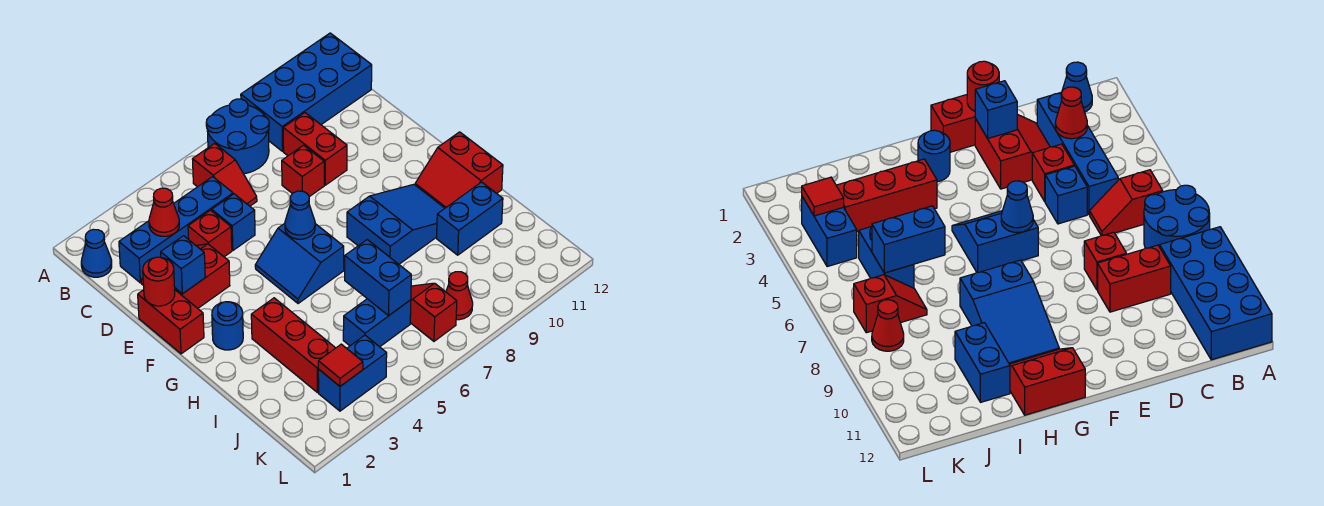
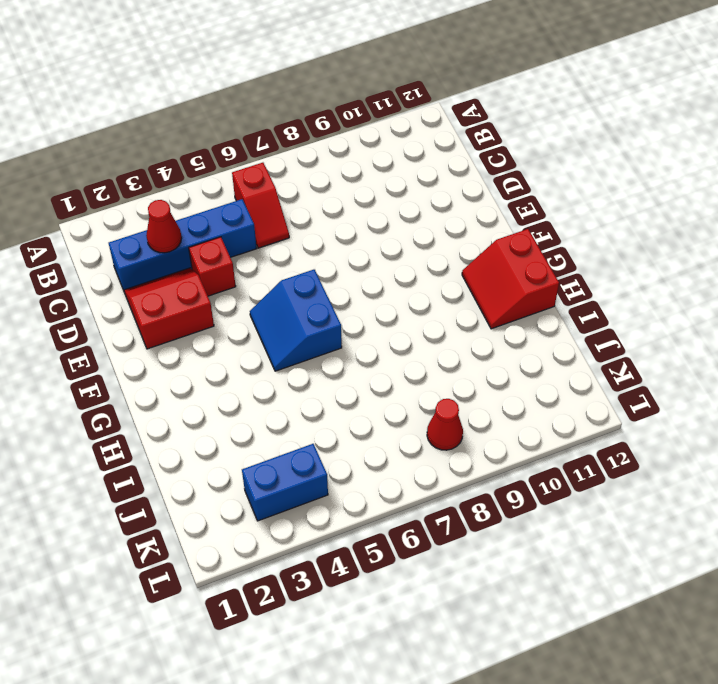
none -> blue round brick A7:B8 level 1
none -> blue brick A9:B12 level 1
none -> blue cone B1 level 1

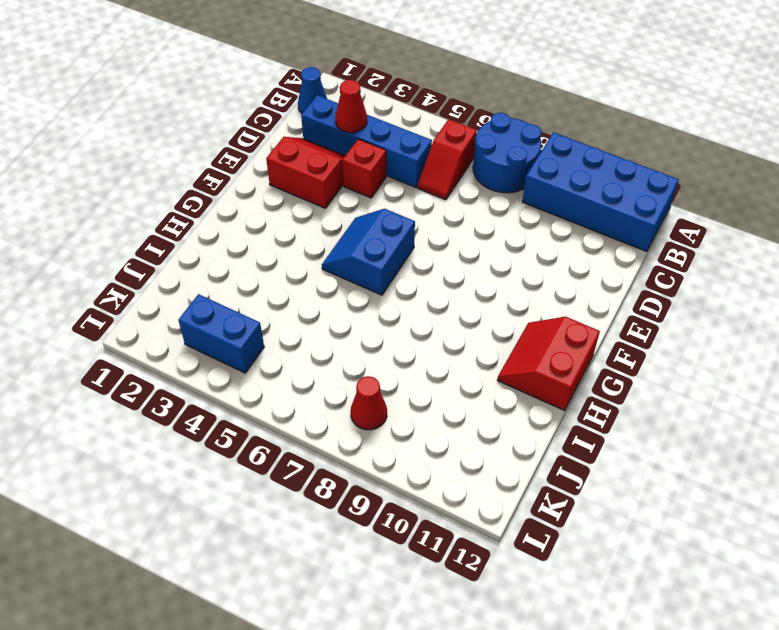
none -> red brick C9:D9 level 1
none -> blue brick D5 level 1
none -> red brick D8 level 1

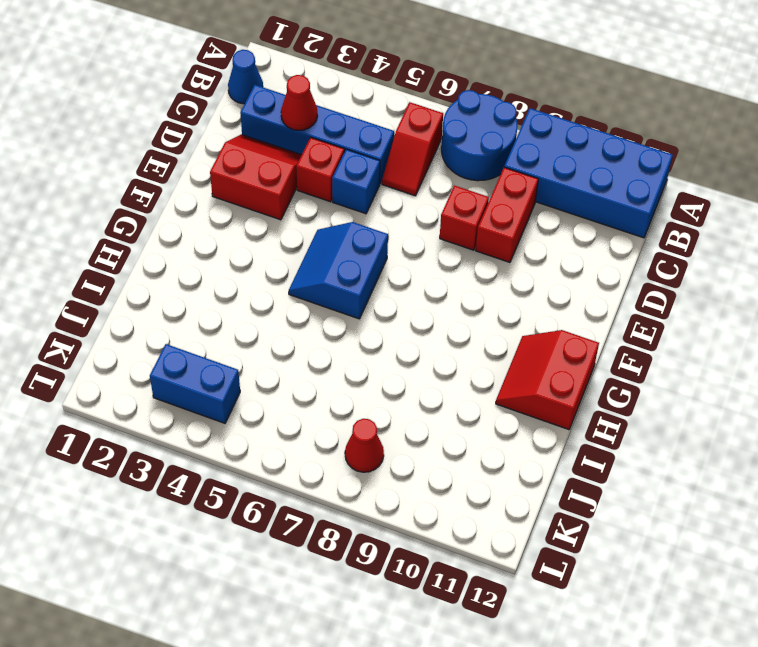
none -> red brick E1:F1 level 1
none -> blue round brick G2 level 1
none -> blue slope G8:H10 level 1 top 8

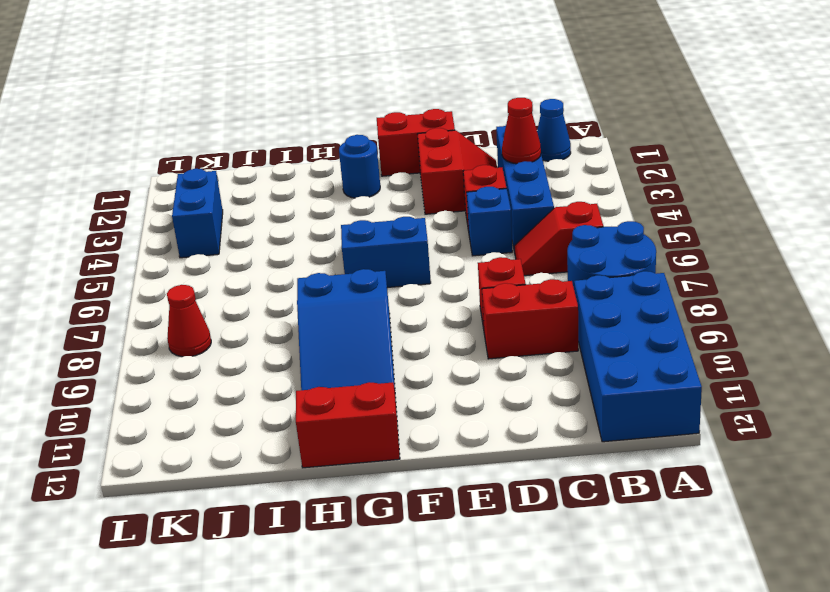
none -> red brick H3:J3 level 1
none -> blue brick I10:I11 level 1
none -> blue brick J5:J6 level 1

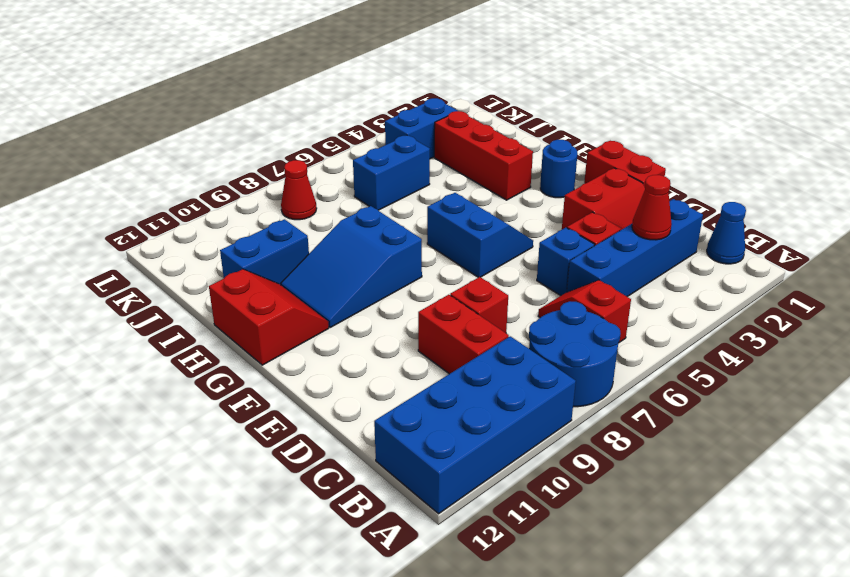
none -> red slope J7:K7 level 1 top K
none -> red round brick E1 level 2
none -> blue brick E2 level 2

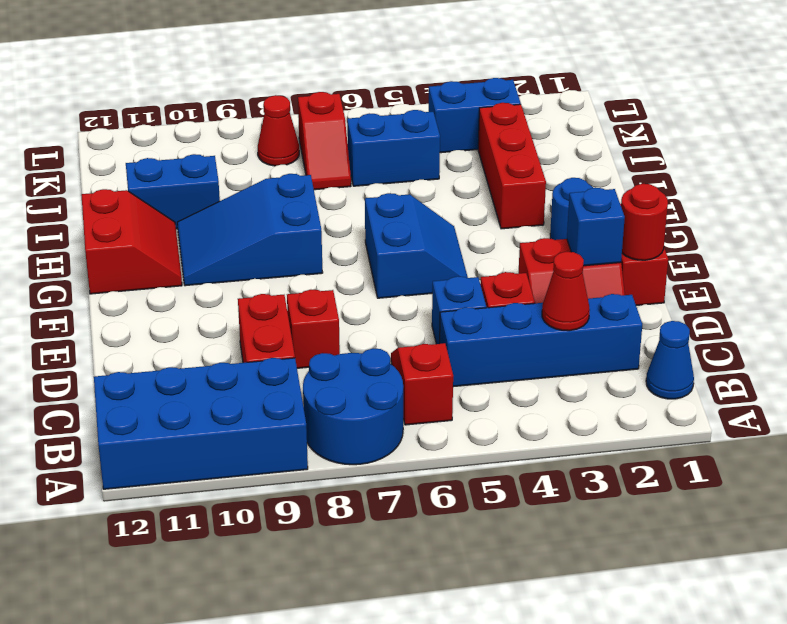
none -> blue cone F6 level 2
none -> blue brick I6:J6 level 2
none -> red tile K3 level 2

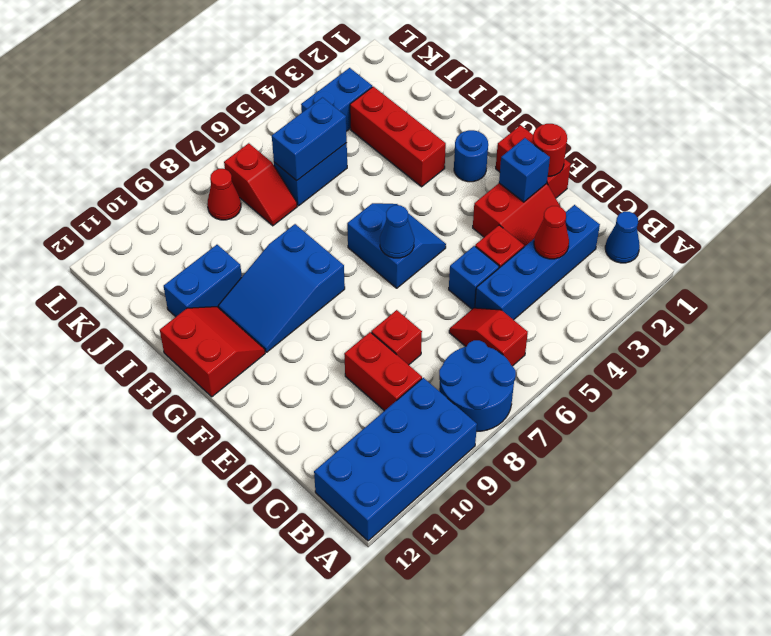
blue brick J5:J6 level 2 -> blue brick I6:J6 level 2
none -> red tile K3 level 2

